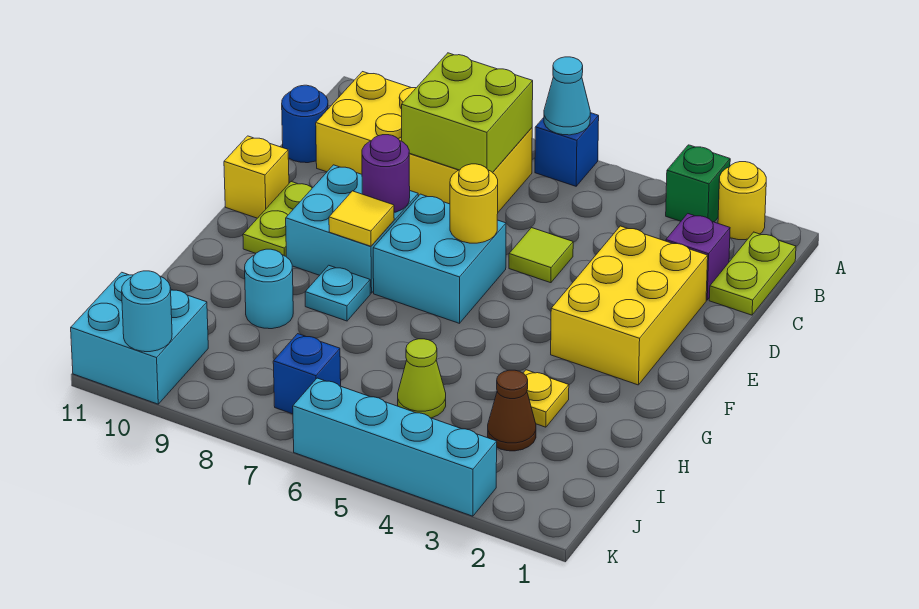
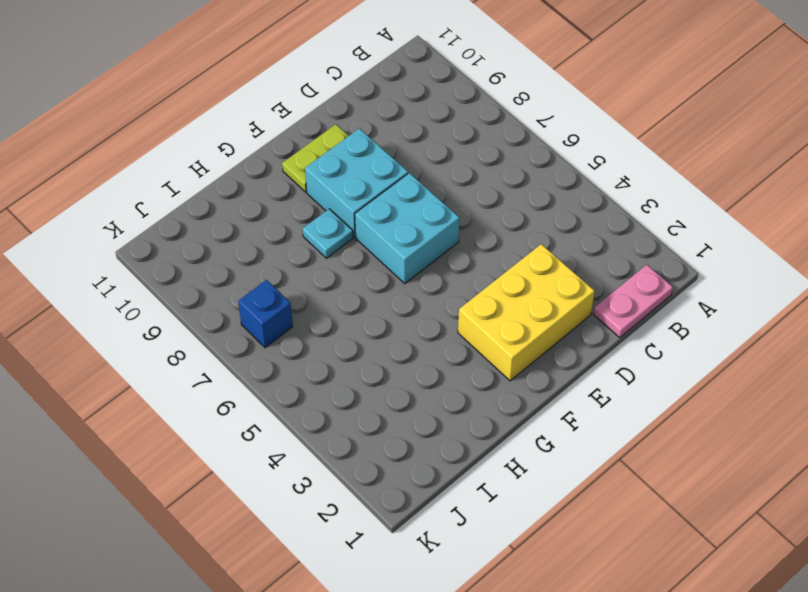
pink plate B1:C1 level 1 -> lime plate B1:C1 level 1
none -> yellow round brick A2 level 1
none -> green brick A3 level 1
none -> blue brick A6 level 1

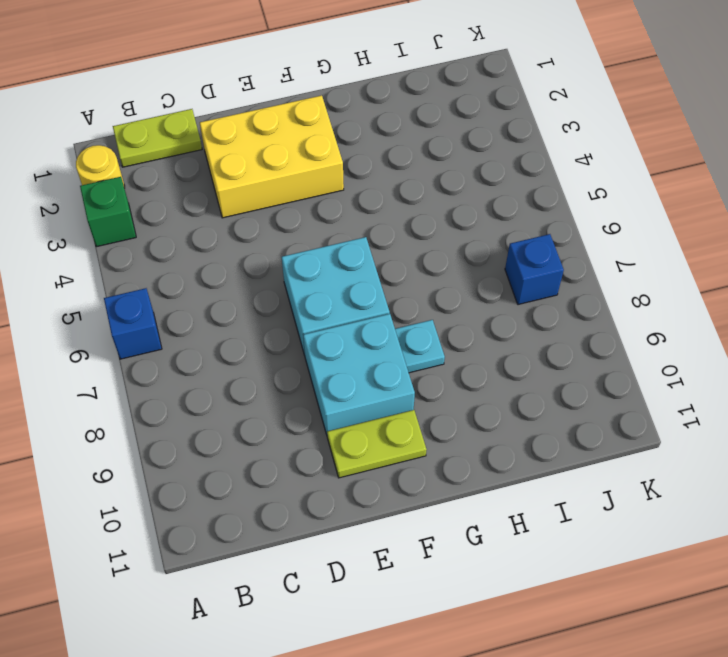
none -> yellow brick B7:C10 level 1
none -> purple brick C2 level 1
none -> blue round brick C11 level 1

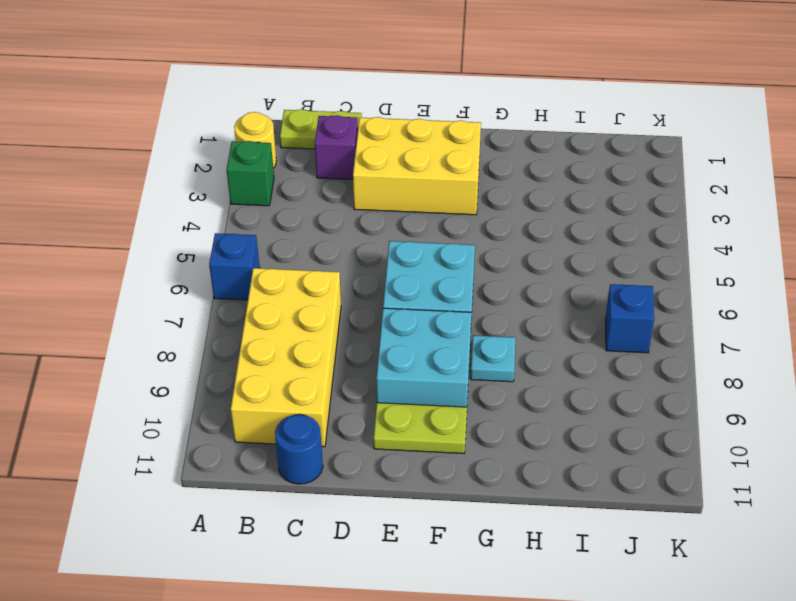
none -> lime tile D5 level 1
none -> yellow brick E11 level 1
none -> yellow plate H3 level 1

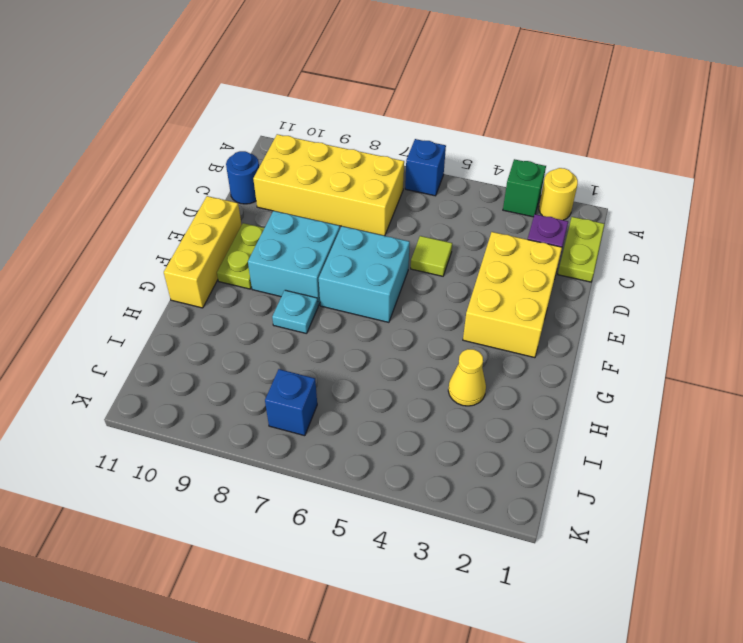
yellow brick E11:G11 level 1 -> yellow brick E11 level 1
yellow cone H3 level 1 -> yellow plate H3 level 1
none -> cyan round brick H9 level 1
none -> brown cone I3 level 1
none -> lime cone I5 level 1

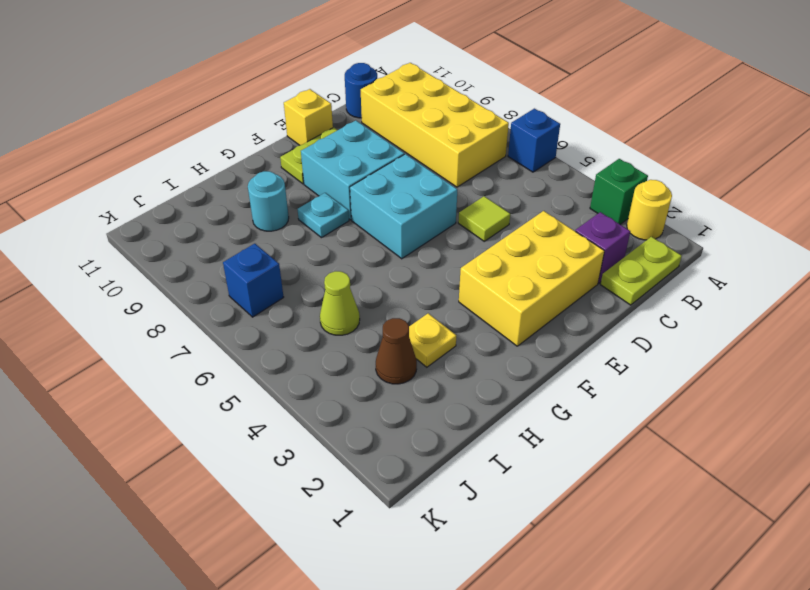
none -> cyan brick J10:K11 level 1
none -> cyan brick K3:K6 level 1
none -> cyan cone A6 level 2

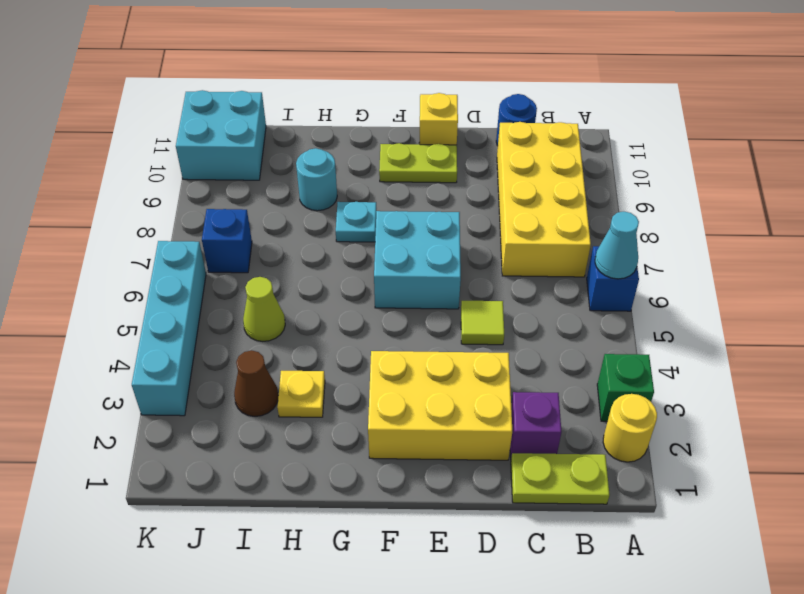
none -> cyan brick E8:F9 level 1
none -> lime brick B7:C8 level 2
none -> yellow round brick E6 level 2

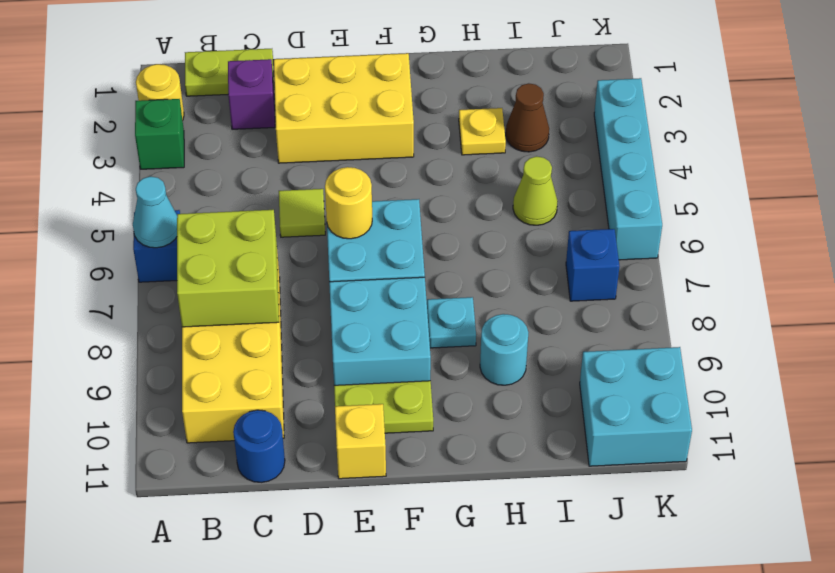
none -> purple round brick E8 level 2
none -> yellow tile F8 level 2
none -> cyan round brick K10 level 2

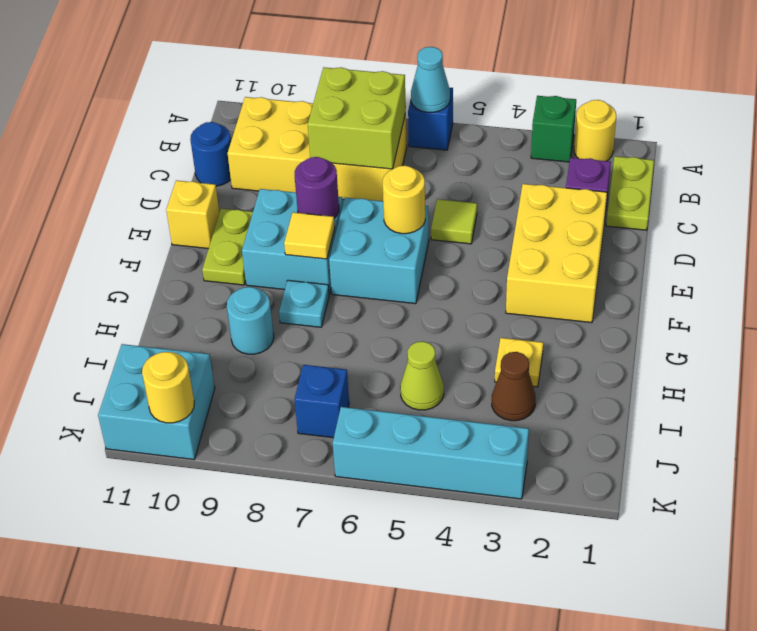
yellow round brick K10 level 2 -> cyan round brick K10 level 2

